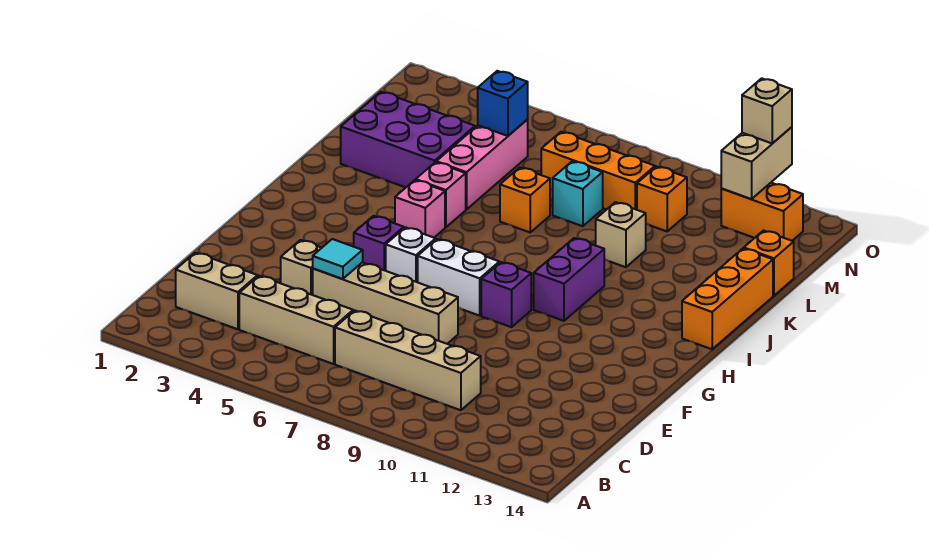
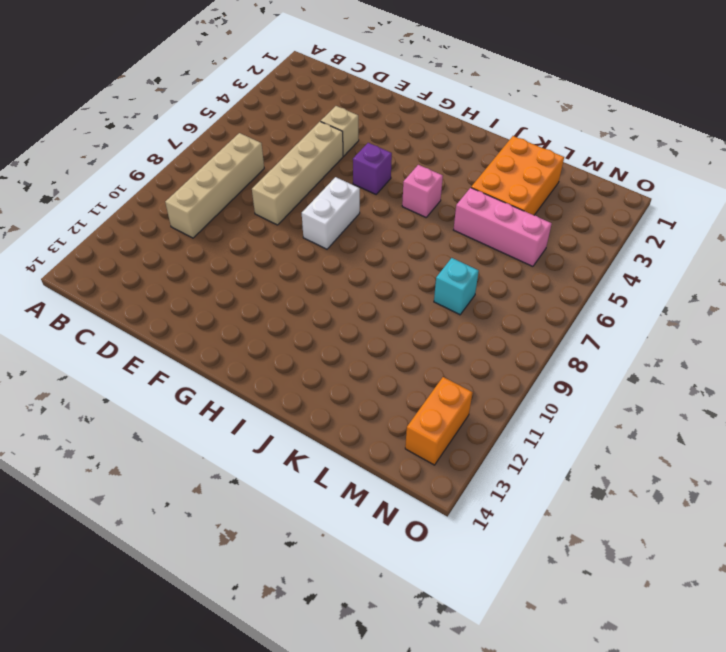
orange brick K2:L4 level 1 -> purple brick K2:L4 level 1
none -> tan brick C2:C3 level 1
none -> tan brick C4:C6 level 1
none -> white brick G6 level 1

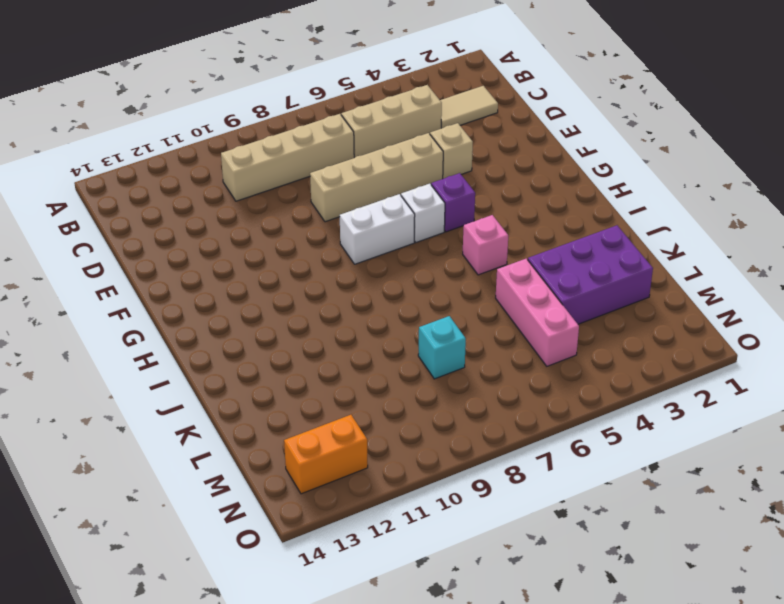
tan tile C2:C3 level 1 -> tan brick C2:C3 level 1
none -> purple brick G9 level 1
none -> purple brick H10:I10 level 1
none -> orange brick I14:K14 level 1

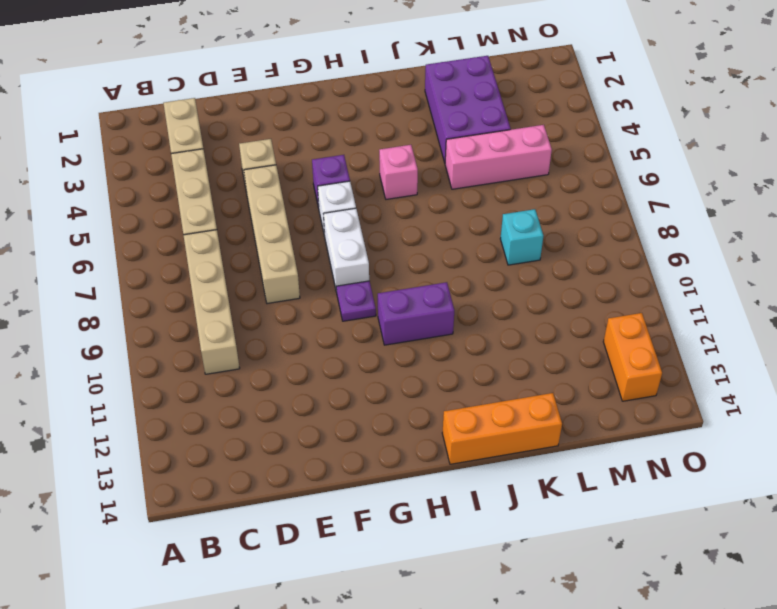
purple plate G9 level 1 -> purple brick G9 level 1
none -> pink brick J5 level 1
none -> orange brick K7 level 1
none -> tan brick K10 level 1

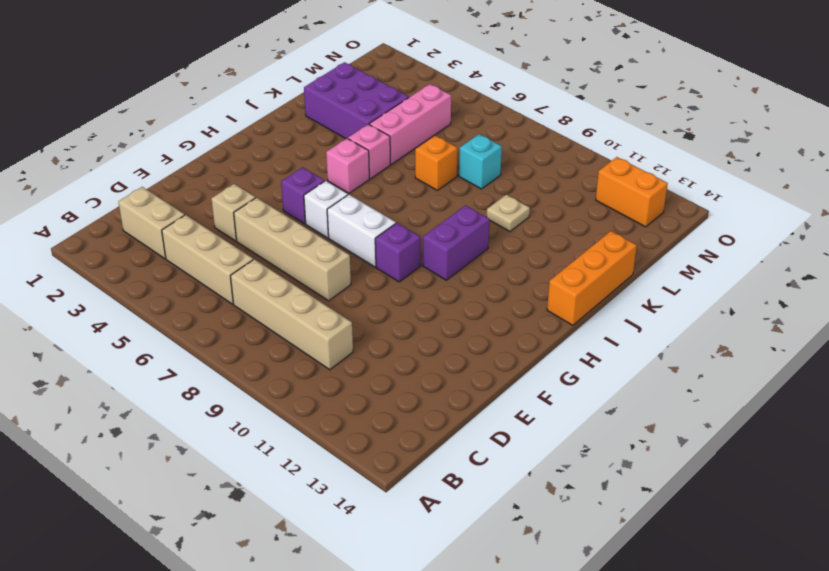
tan plate K10 level 1 -> tan brick K10 level 1
none -> orange brick L14 level 1
none -> orange brick M7:M9 level 1
none -> orange brick M10 level 1

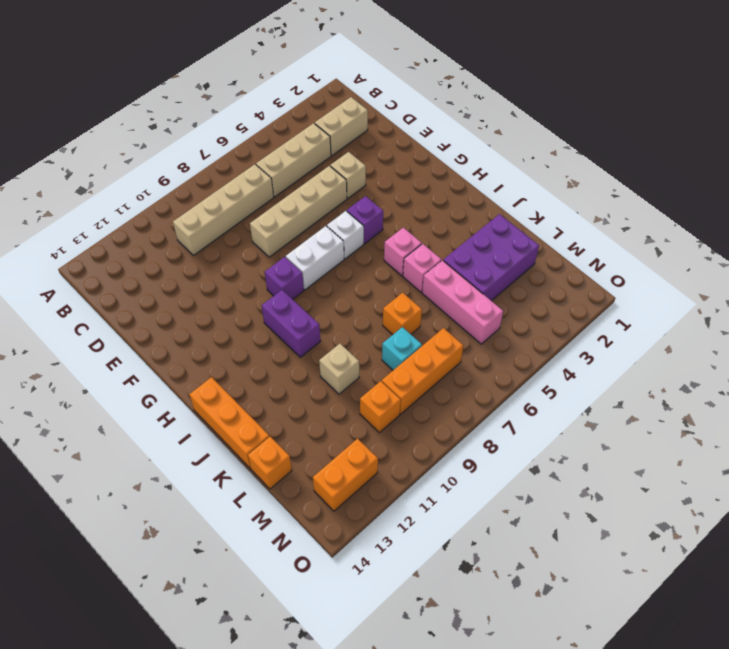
none -> cyan tile E5 level 2
none -> blue brick M5 level 2
none -> tan brick N12:O12 level 2

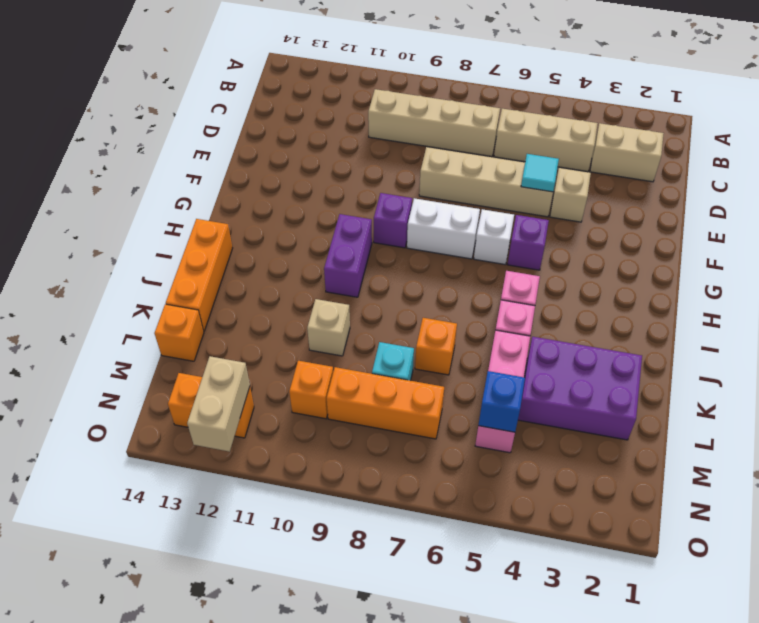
none -> tan brick O12 level 3

